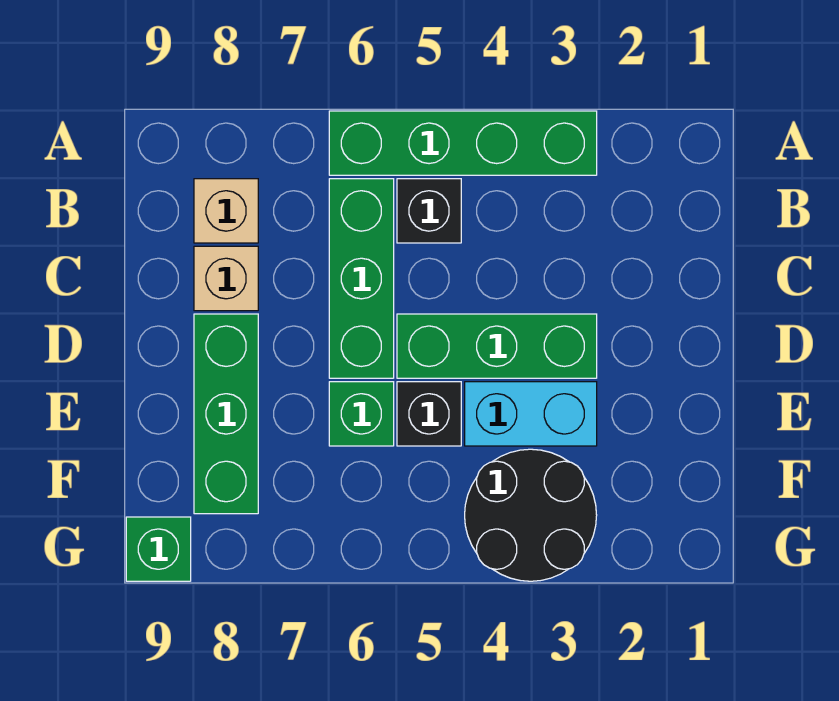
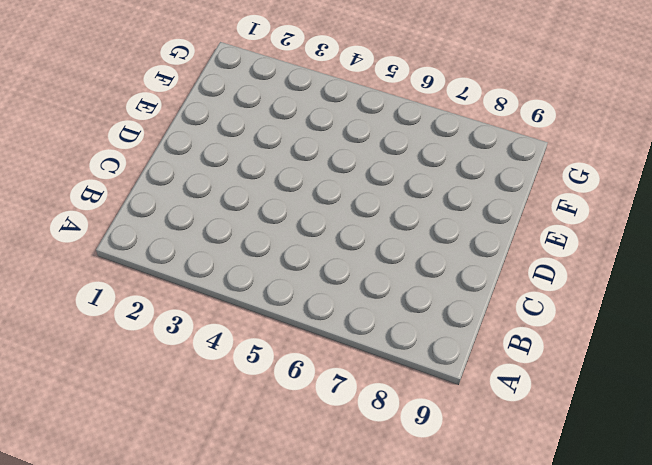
none -> green brick A3:A6 level 1
none -> black brick B5 level 1
none -> green brick B6:D6 level 1

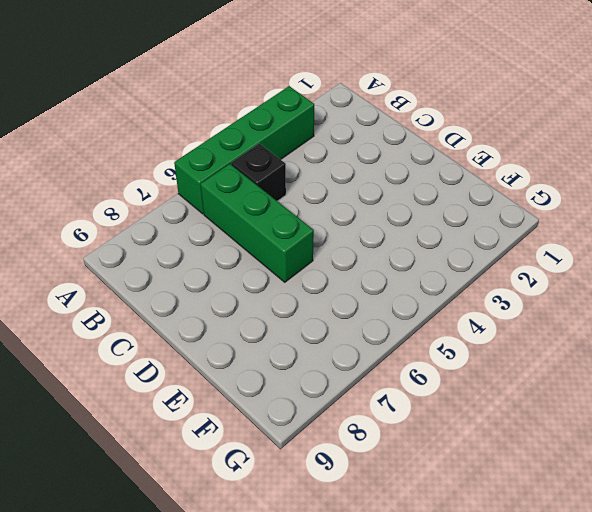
none -> tan brick B8 level 1
none -> tan brick C8 level 1
none -> green brick D3:D5 level 1

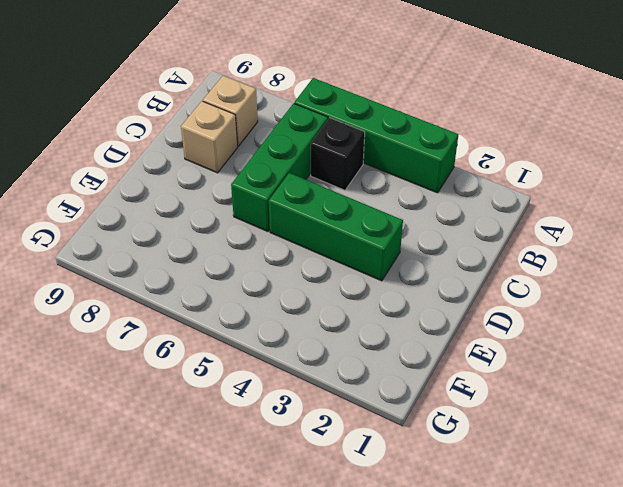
none -> green brick D8:F8 level 1
none -> cyan brick E3:E4 level 1
none -> black brick E5 level 1

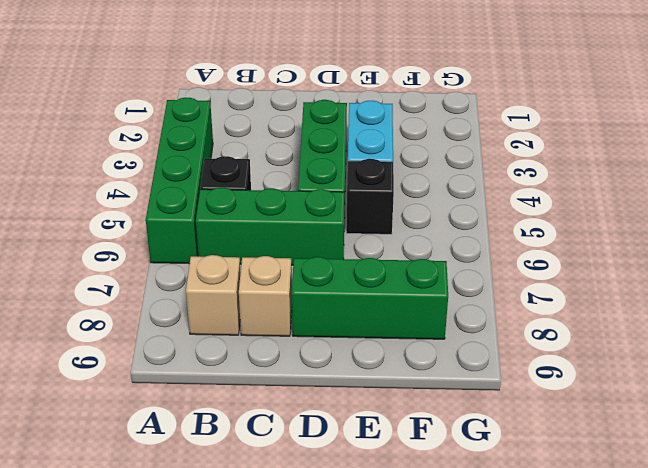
none -> green brick E6 level 1
none -> black round brick F3:G4 level 1
none -> green brick G9 level 1

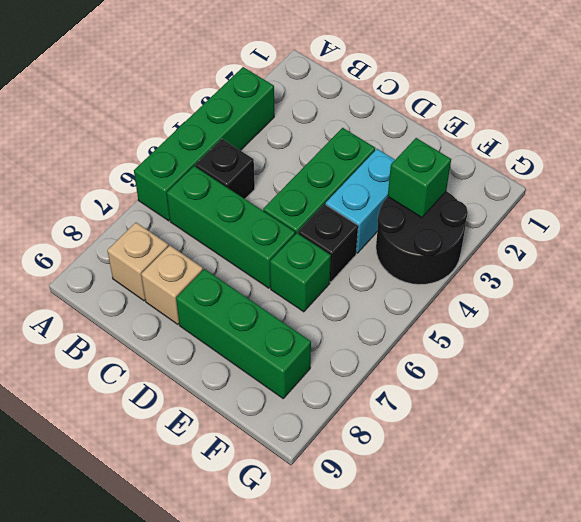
green brick F3 level 2 -> green brick G9 level 1

